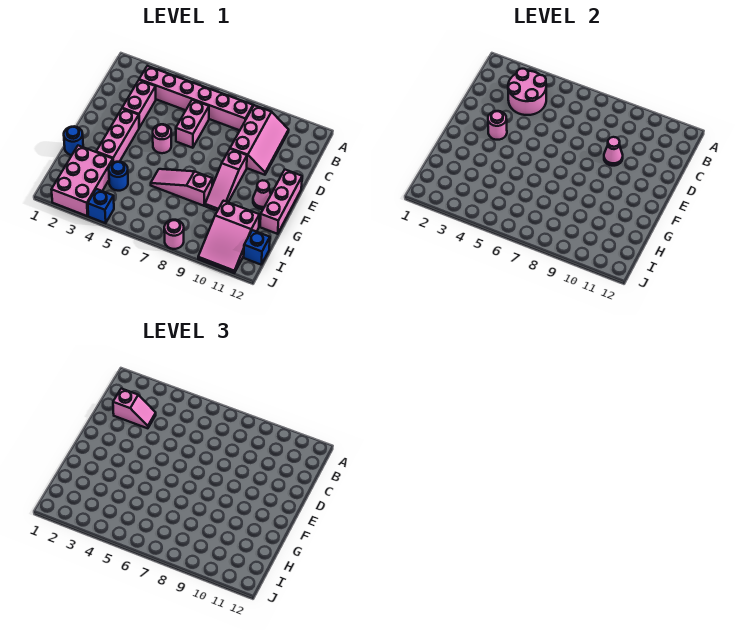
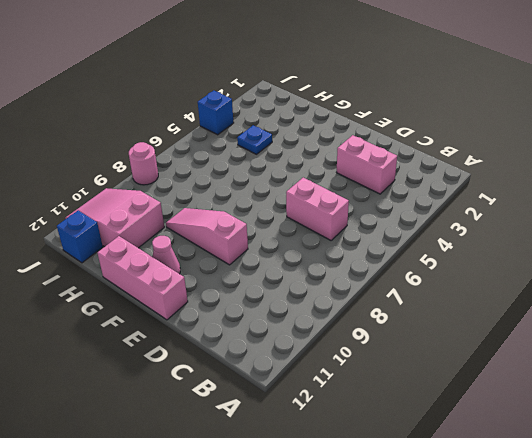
blue plate H4 level 1 -> blue round brick H4 level 1
none -> pink brick B3:B8 level 1
none -> pink slope B9:D10 level 1 top 9
none -> pink brick E3:G3 level 1

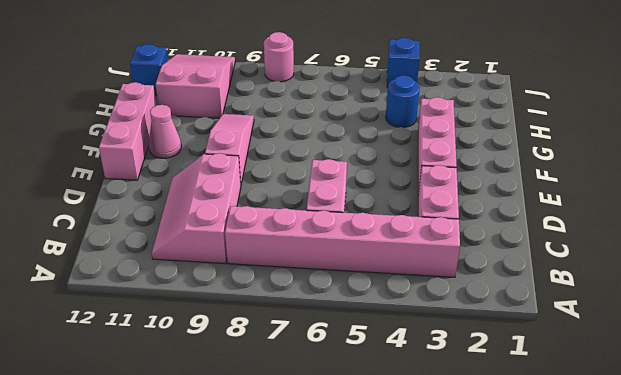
none -> pink round brick E5 level 1
none -> blue round brick G1 level 1
none -> pink slope G6:G8 level 1 top 8

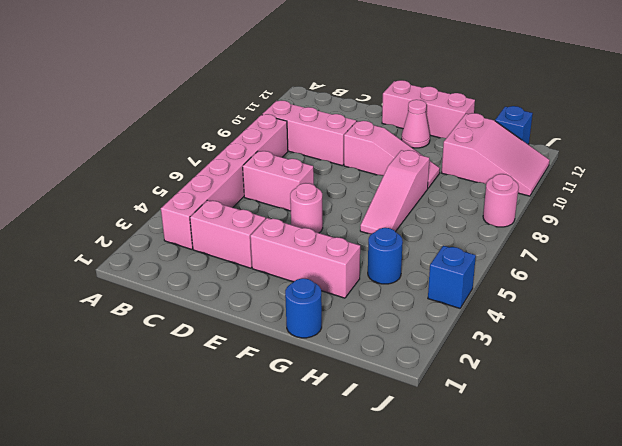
none -> pink brick H2:J3 level 1
none -> pink round brick B3:C4 level 2
none -> pink cone D9 level 2

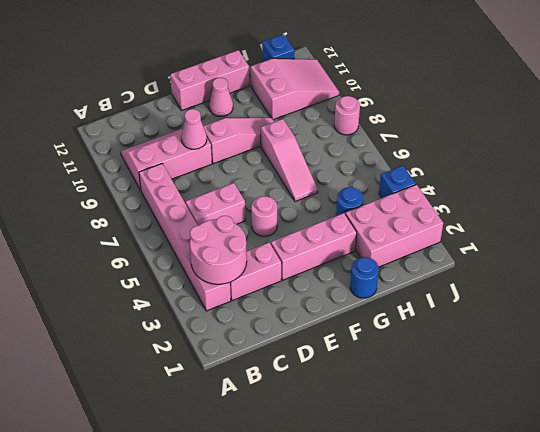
none -> pink round brick E3 level 2
none -> pink slope C2:C3 level 3 top 2

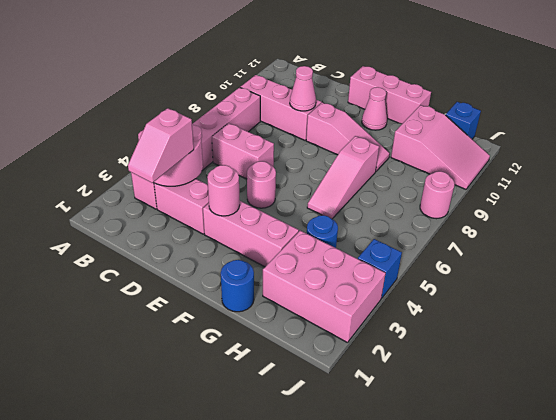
pink slope C2:C3 level 3 top 3 -> pink slope C2:C3 level 3 top 2

